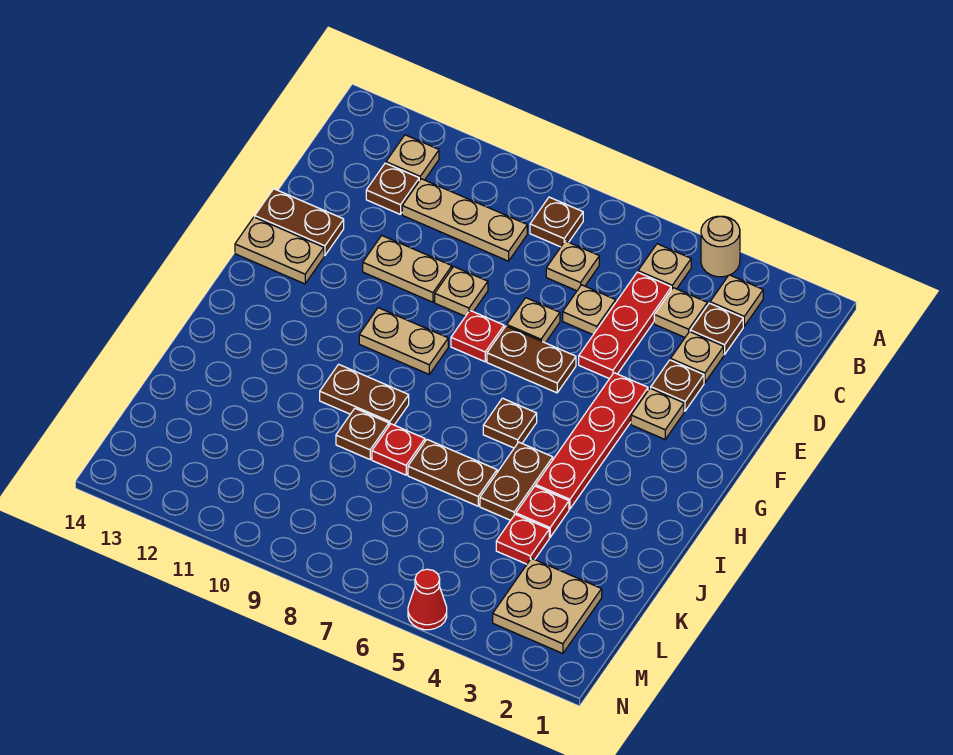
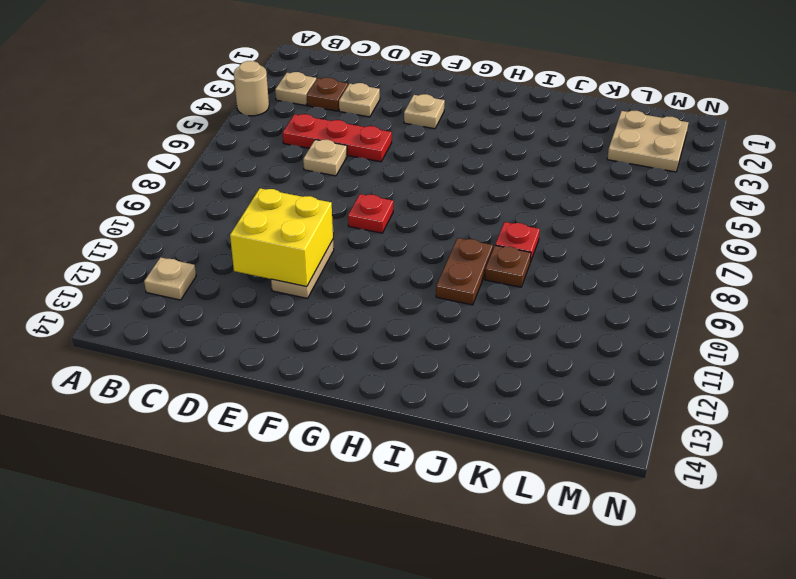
yellow brick D10:E11 level 2 -> none
none -> tan plate B5 level 1
none -> brown plate B8 level 1
none -> tan plate C4 level 1
none -> tan plate C7 level 1

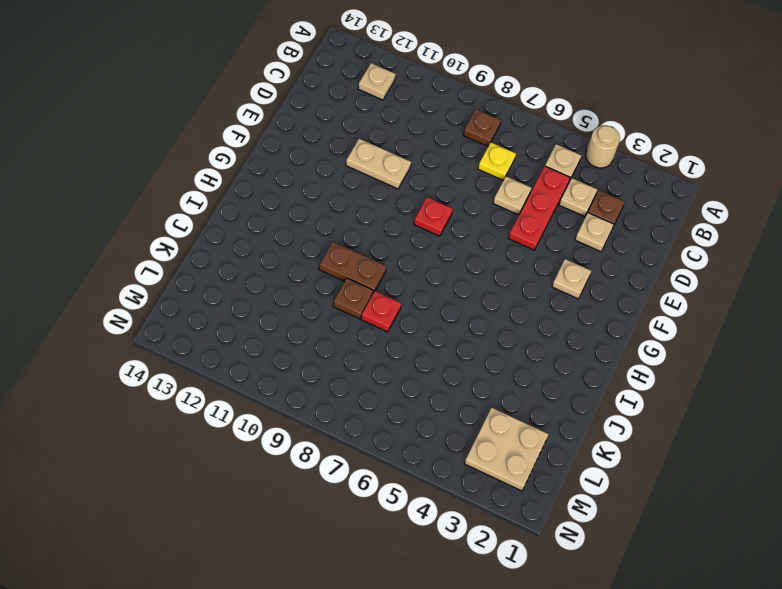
yellow plate C7 level 1 -> tan plate C7 level 1
none -> tan plate B3 level 1
none -> tan plate C9:C11 level 1
none -> brown plate C12 level 1
none -> brown plate E3 level 1

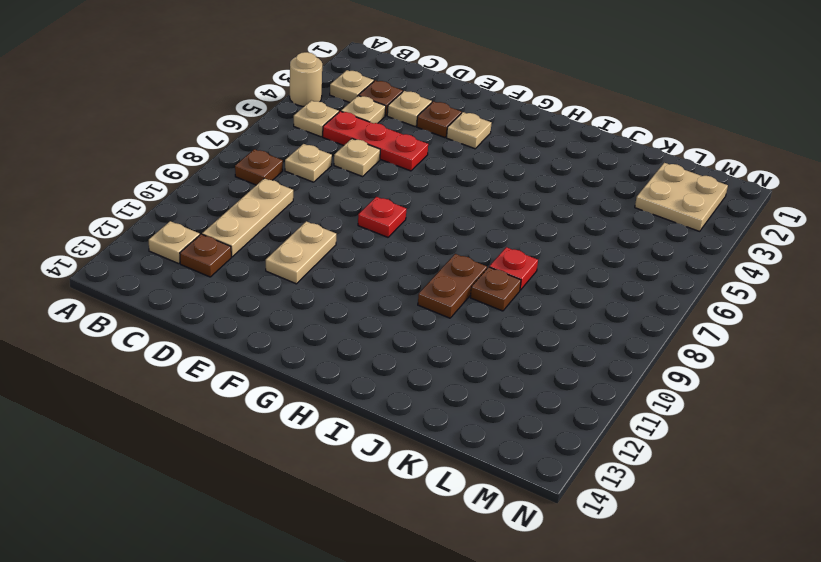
none -> tan plate E7 level 1
none -> tan plate E9 level 1
none -> brown plate E13:E14 level 1
none -> red plate F4:I4 level 1

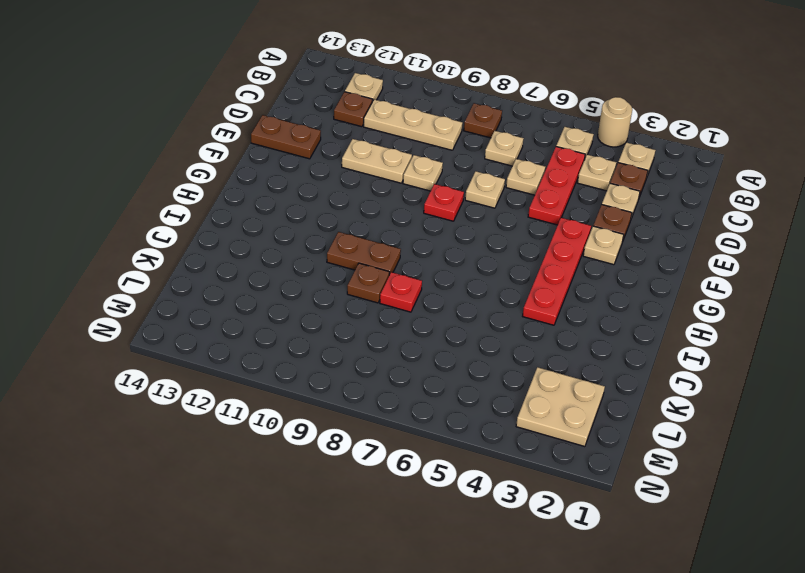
none -> brown plate F6:F7 level 1
none -> tan plate F13:F14 level 1
none -> tan plate G9:G10 level 1
none -> brown plate H6 level 1

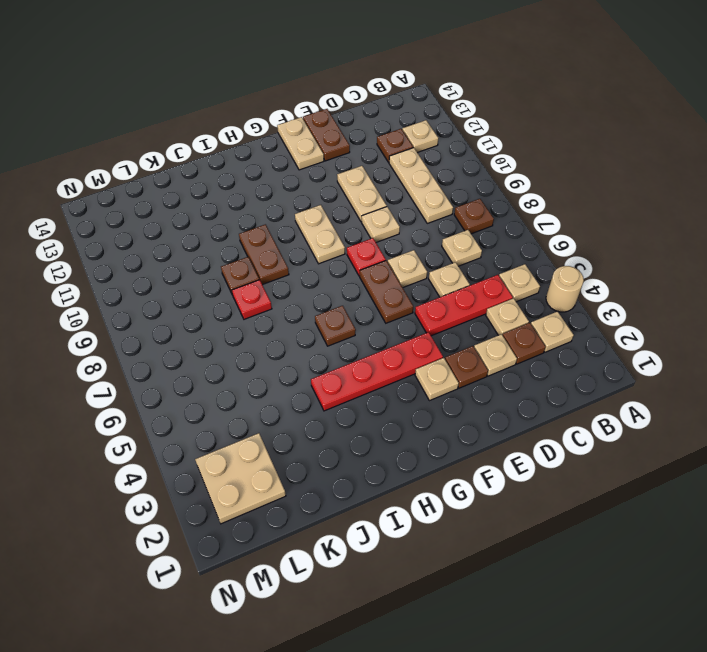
none -> brown plate I5:J5 level 1
none -> red plate J4 level 1
none -> brown plate J6:J7 level 1
none -> red plate K4 level 1

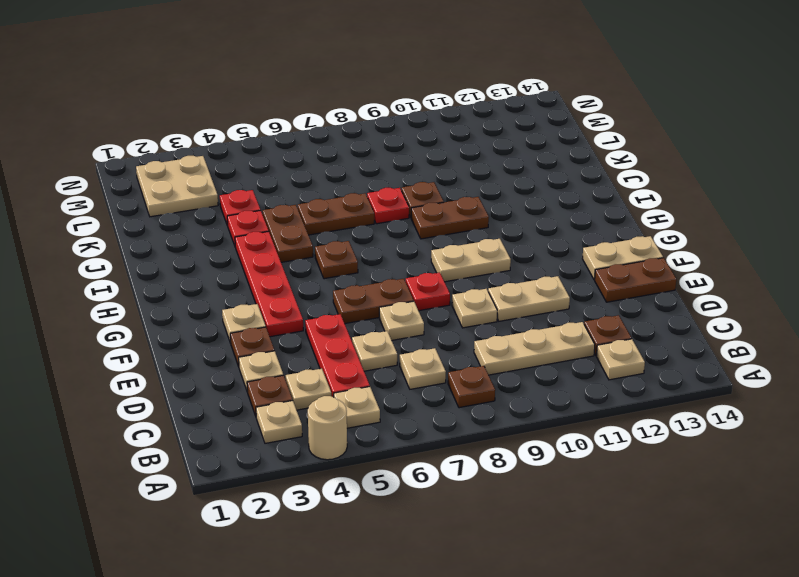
none -> red cone N5 level 1

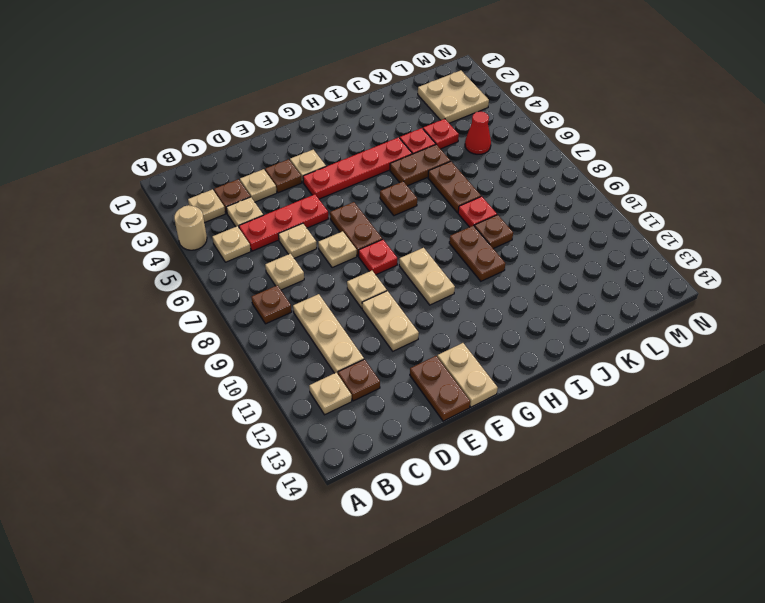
red cone L5 level 1 -> red cone N5 level 1

